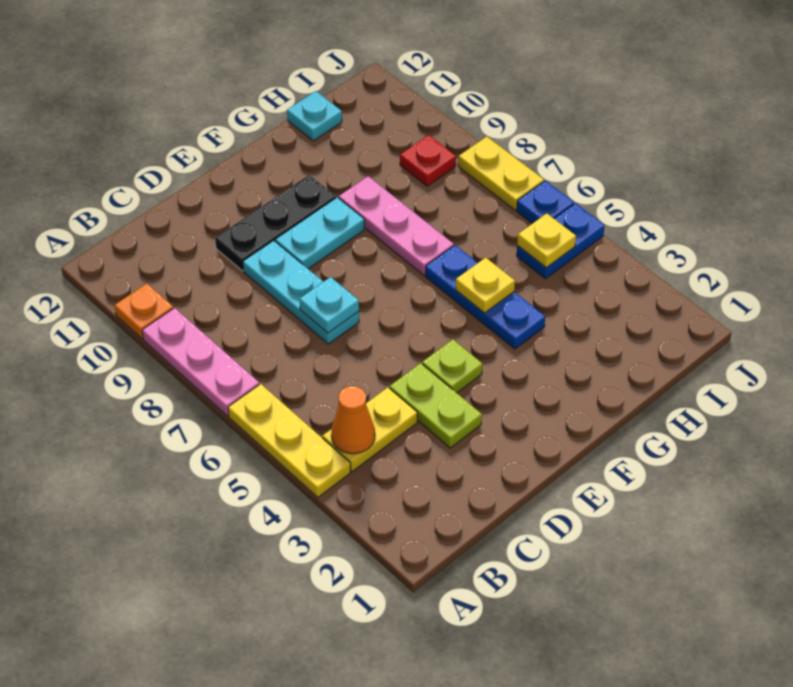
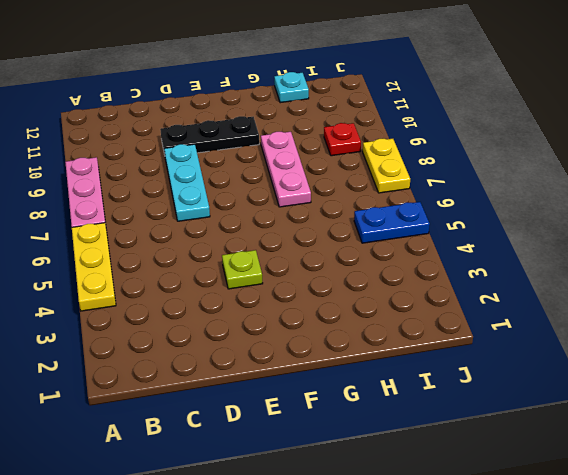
none -> orange plate A10 level 1
none -> yellow plate B4:C4 level 1
none -> lime plate D3:D4 level 1

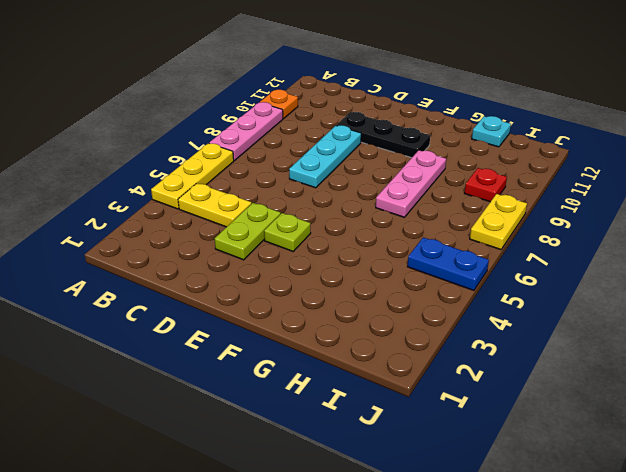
none -> cyan plate E9:F9 level 1
none -> blue plate G4:G6 level 1
none -> blue plate J6 level 1

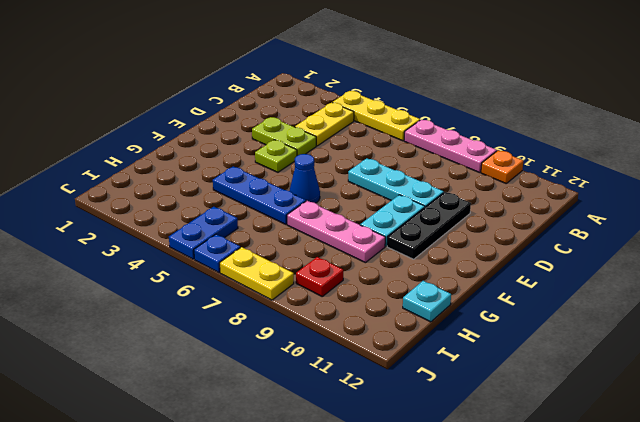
blue cone F6 level 1 -> none
none -> orange cone B4 level 2
none -> cyan plate D7 level 2
none -> yellow plate G5 level 2

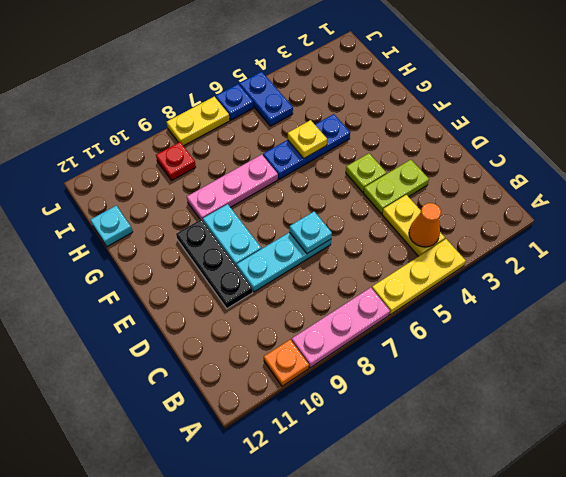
none -> yellow plate I5 level 2

